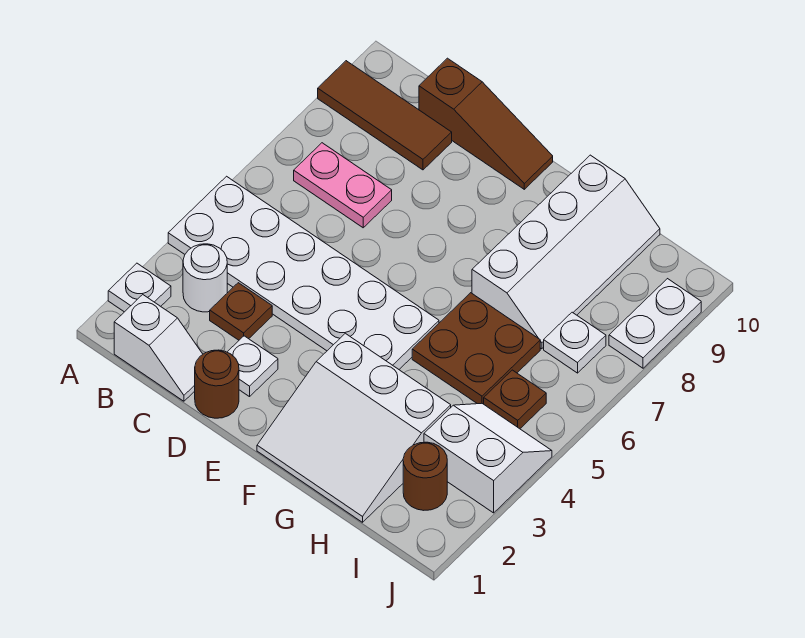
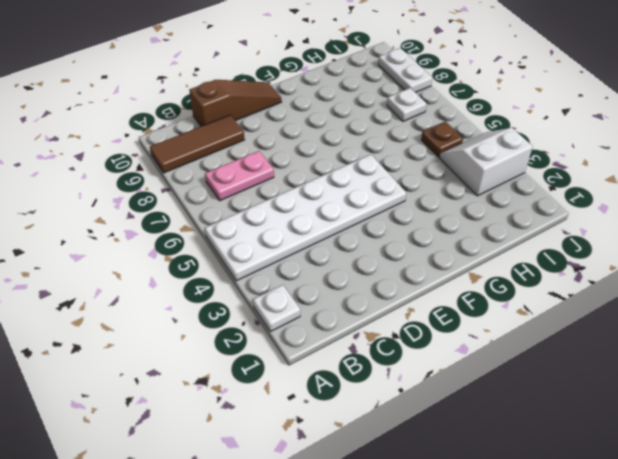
none -> white slope B1:C1 level 1 top B
none -> white round brick B3 level 1
none -> brown plate C3 level 1

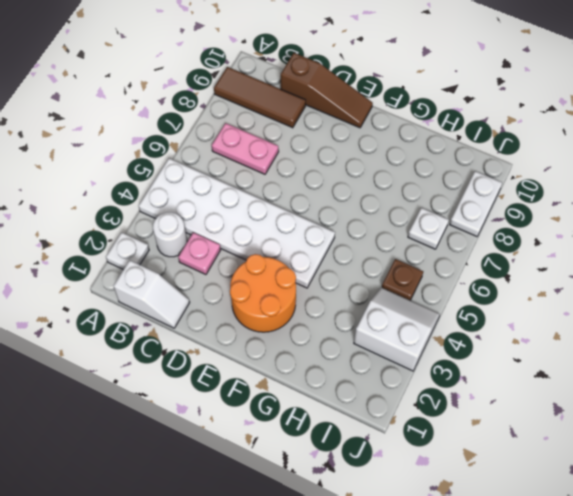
pink plate C3 level 1 -> brown plate C3 level 1
orange round brick E2:F3 level 1 -> white slope F1:H3 level 1 top 3
none -> brown round brick D1 level 1
none -> white plate D2 level 1
none -> brown plate G5:H6 level 1

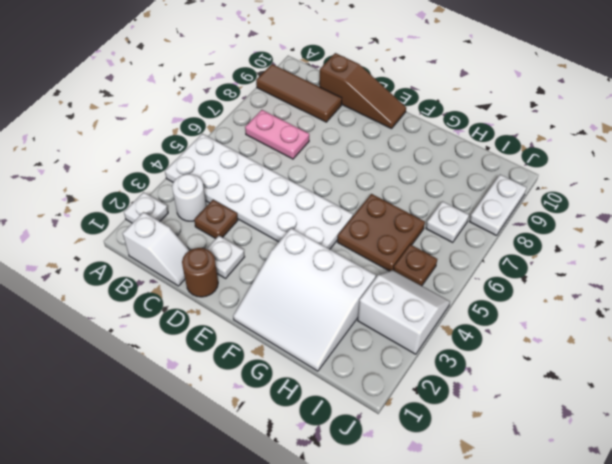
none -> white slope G7:H10 level 1 top G
none -> brown round brick I2 level 1

